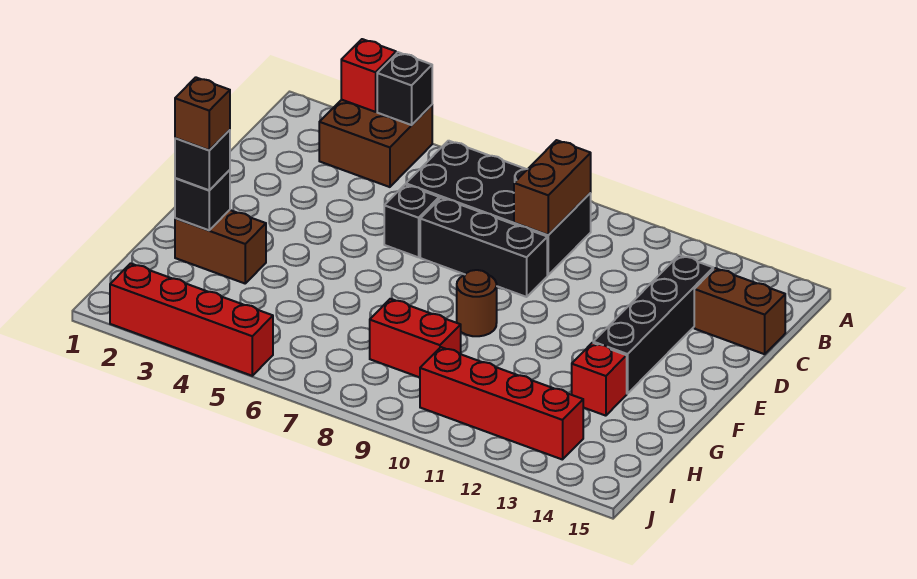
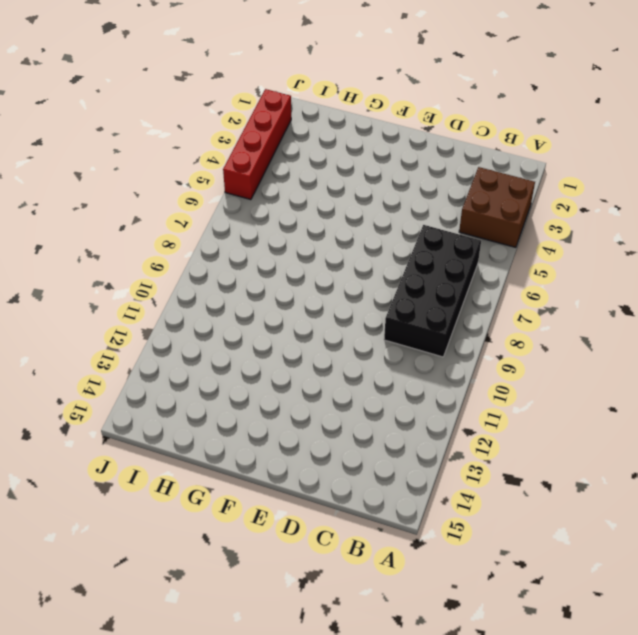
none -> black brick C13:F13 level 1
none -> brown brick C14:C15 level 1
none -> black brick D6 level 1

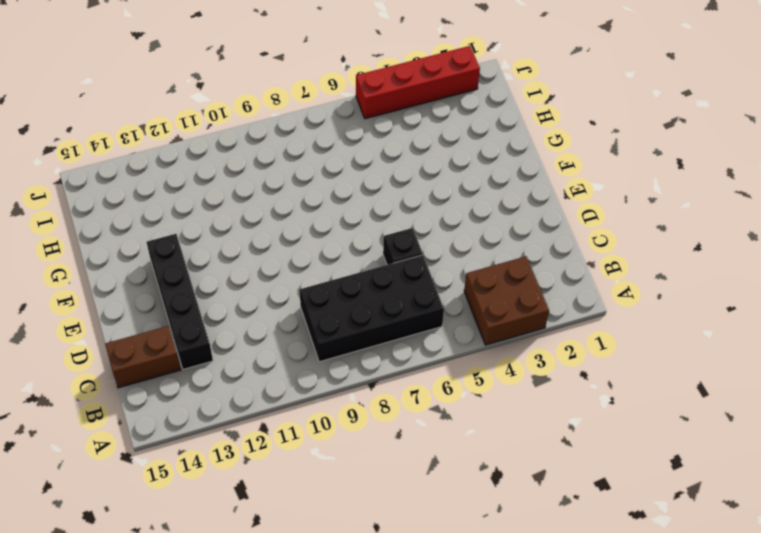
none -> black brick D7:D9 level 1
none -> brown round brick F9 level 1
none -> brown brick G2:G3 level 1

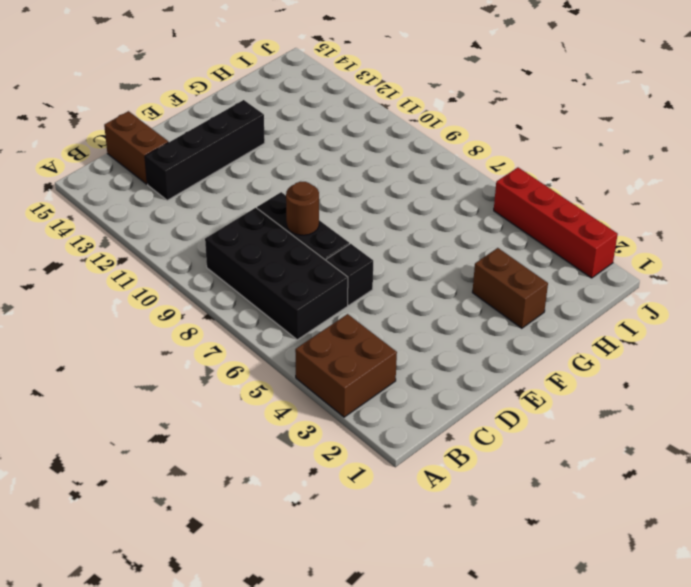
brown round brick D8 level 2 -> brown round brick F9 level 1
none -> red brick G13 level 1
none -> red brick H8:H9 level 1
none -> red brick I10:I13 level 1

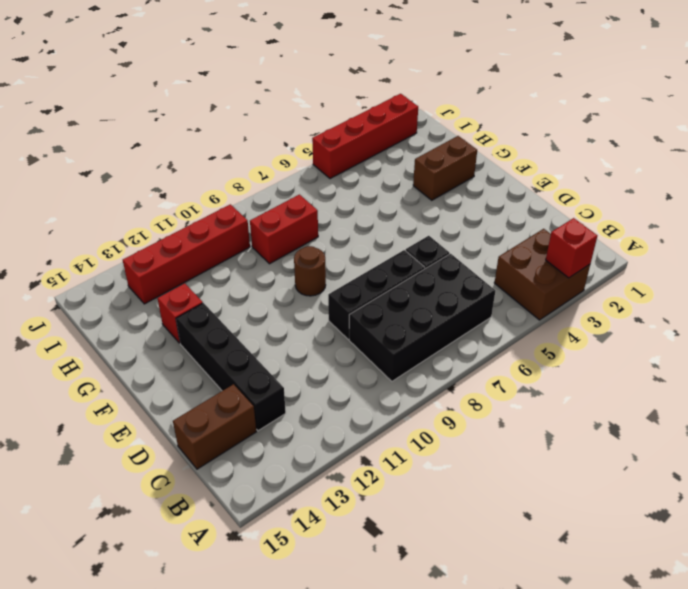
none -> black brick A4 level 2
none -> brown brick B9:C9 level 2
none -> black brick G2 level 2

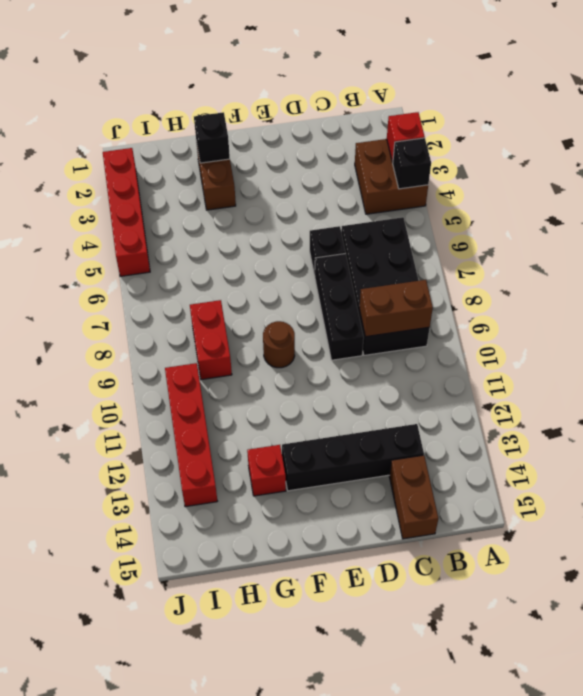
none -> black brick G2 level 3
none -> brown brick G2 level 4

